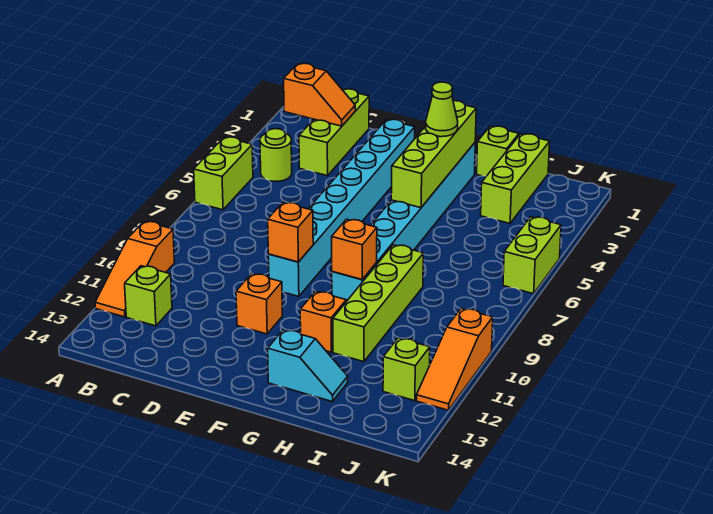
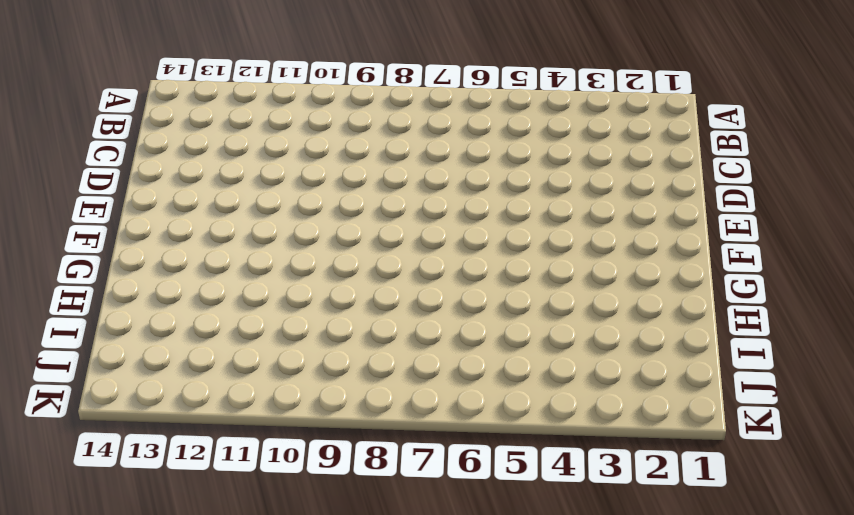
none -> lime brick A5:A6 level 1
none -> orange slope A10:A12 level 1 top 10
none -> lime round brick B4 level 1

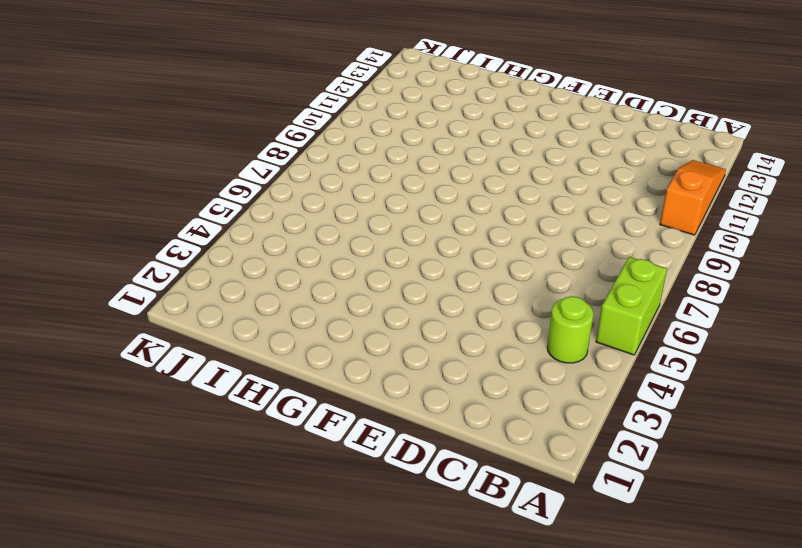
none -> lime brick B12 level 1
none -> lime brick C1:C3 level 1
none -> cyan brick E2:E9 level 1

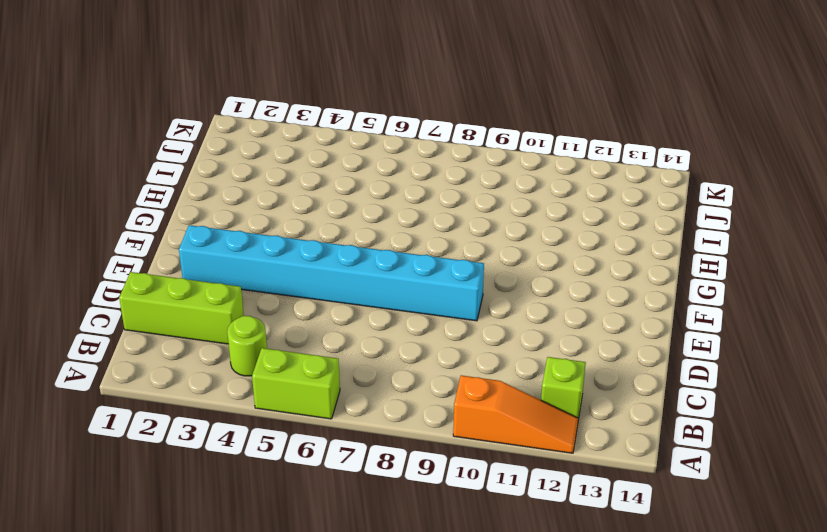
none -> orange brick E11 level 1
none -> cyan brick G2:G9 level 1
none -> orange brick G11 level 1

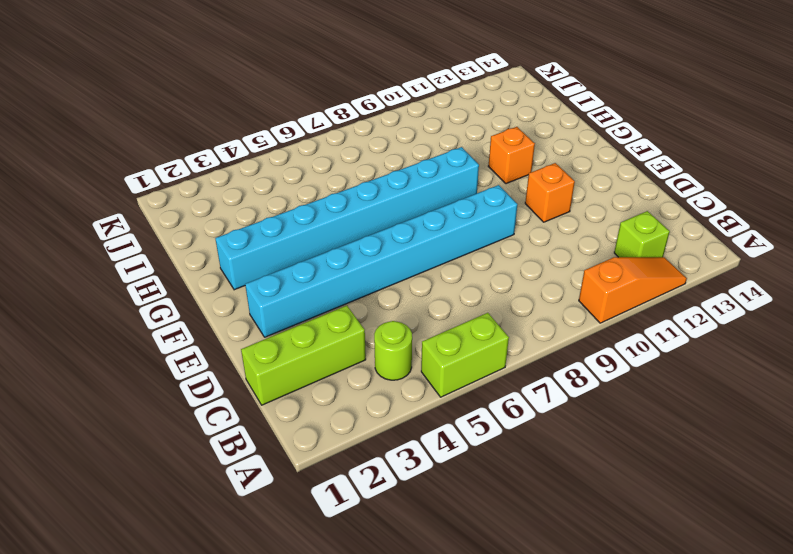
none -> cyan slope G13:H13 level 1 top G
none -> lime brick H1 level 1
none -> lime brick H8:H11 level 1

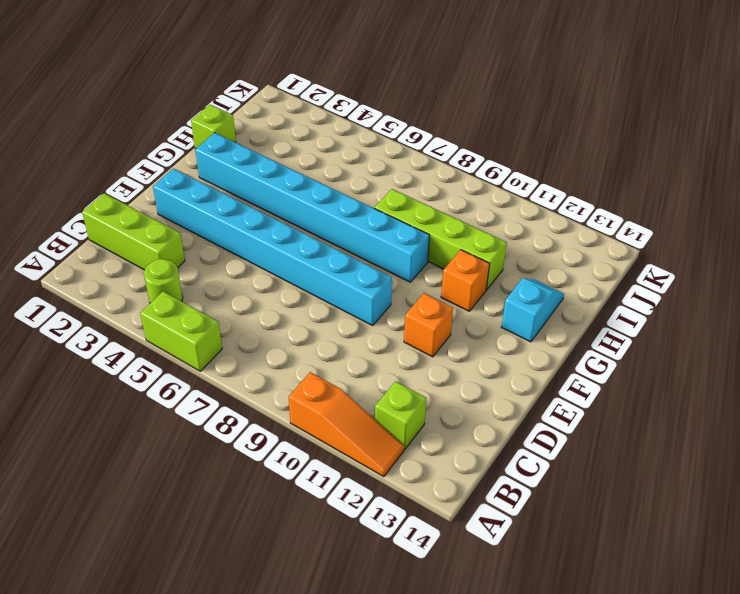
none -> lime brick I1:I3 level 1
none -> lime brick J12 level 1
none -> lime brick K5:K6 level 1

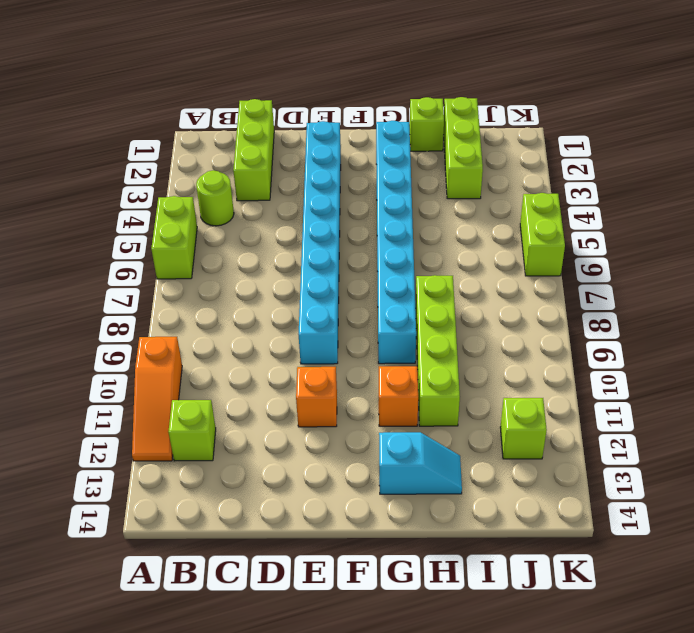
none -> orange slope K10:K12 level 1 top 10
none -> orange slope B2:C2 level 2 top B
none -> orange brick E9 level 2

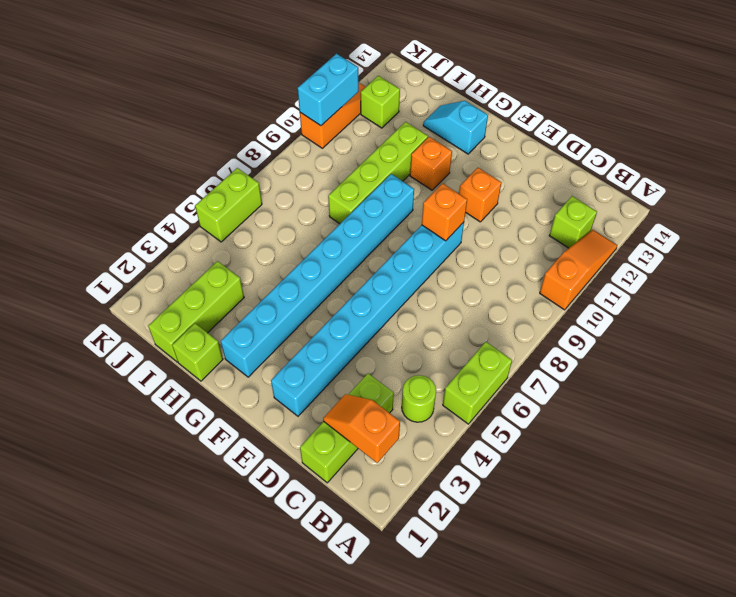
cyan brick K10:K11 level 2 -> none
none -> lime brick G2:G5 level 2
none -> orange brick G9 level 2
none -> lime cone G3 level 3

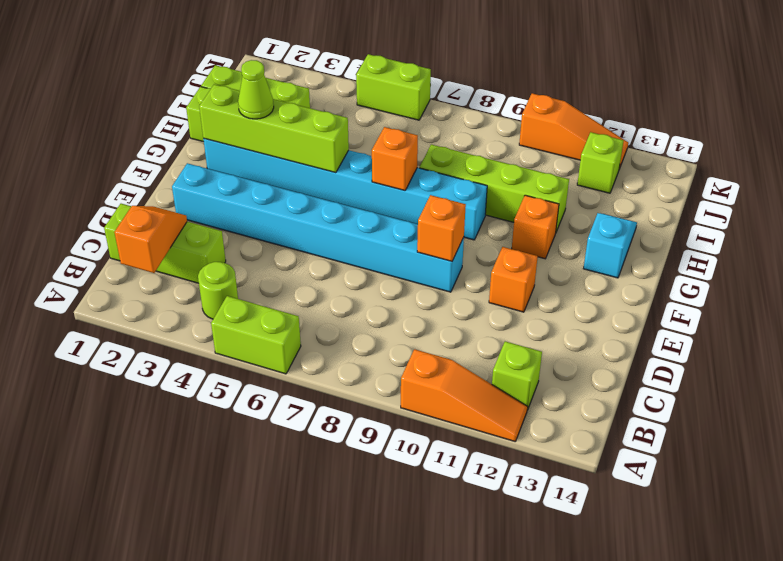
orange brick G7 level 2 -> orange brick G9 level 2

